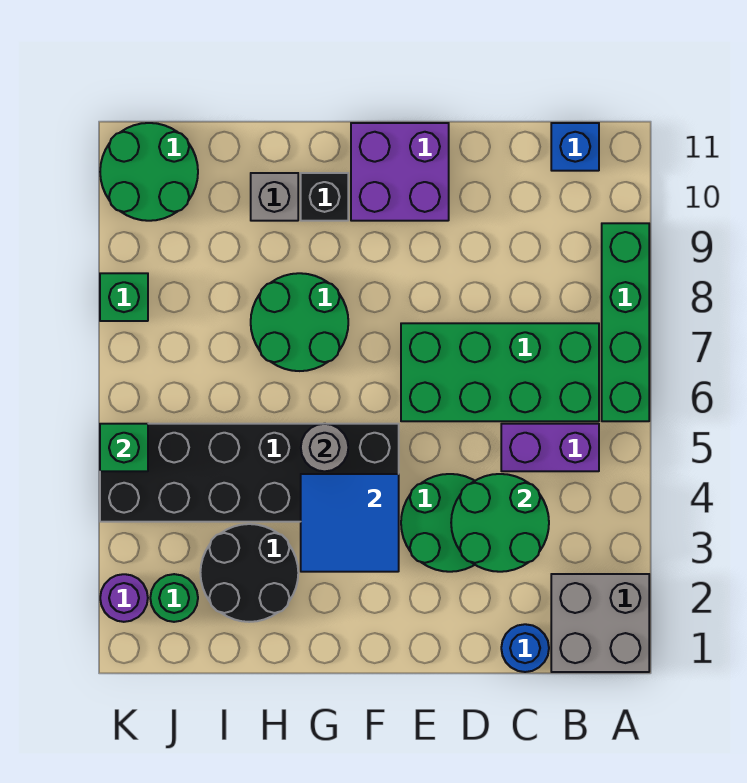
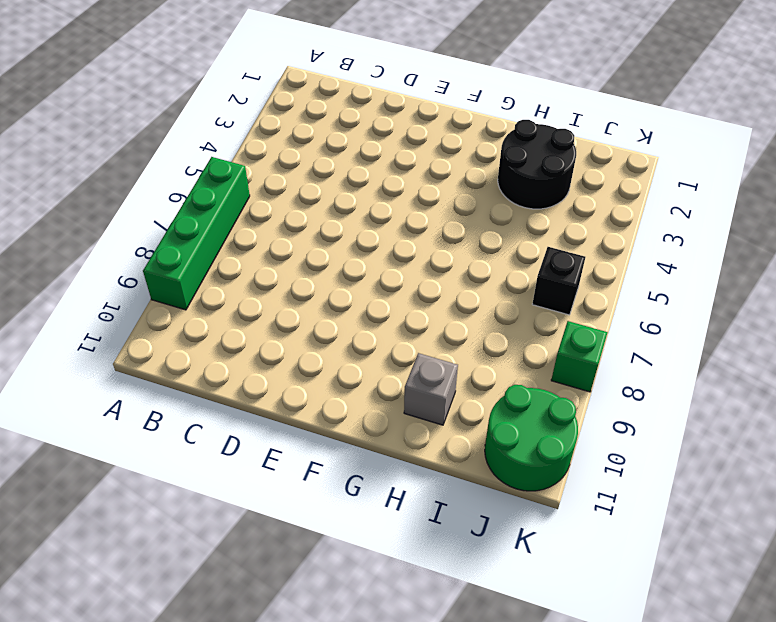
black brick J6 level 1 -> black brick G10 level 1
none -> grey brick A1:B2 level 1
none -> purple brick B5:C5 level 1
none -> green brick B6:E7 level 1

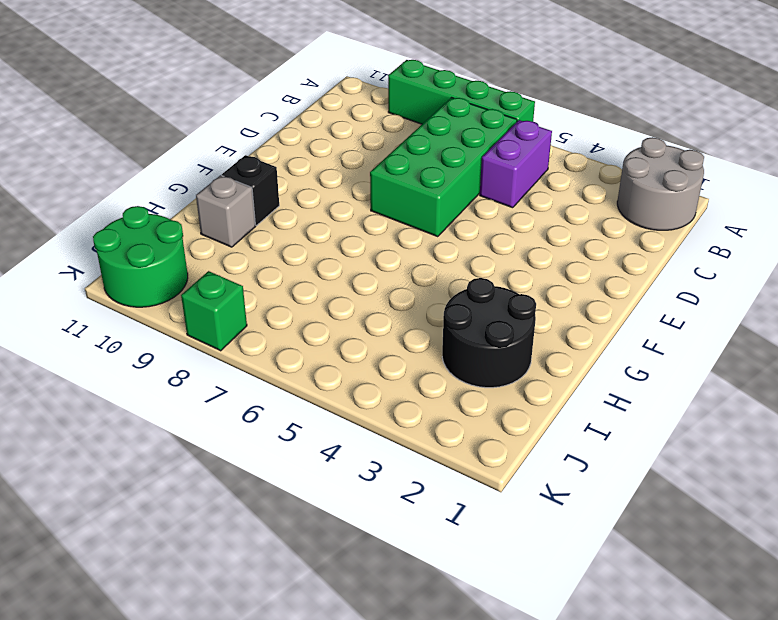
grey round brick A1:B2 level 1 -> grey brick A1:B2 level 1
none -> blue brick B11 level 1
none -> blue round brick C1 level 1
none -> green round brick D3:E4 level 1

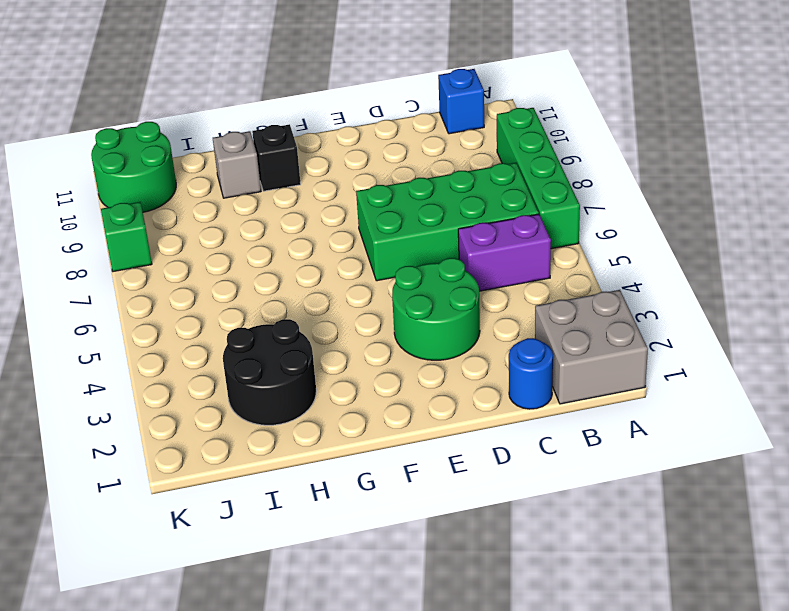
none -> purple brick E10:F11 level 1
none -> black brick F4:K5 level 1
none -> green round brick G7:H8 level 1

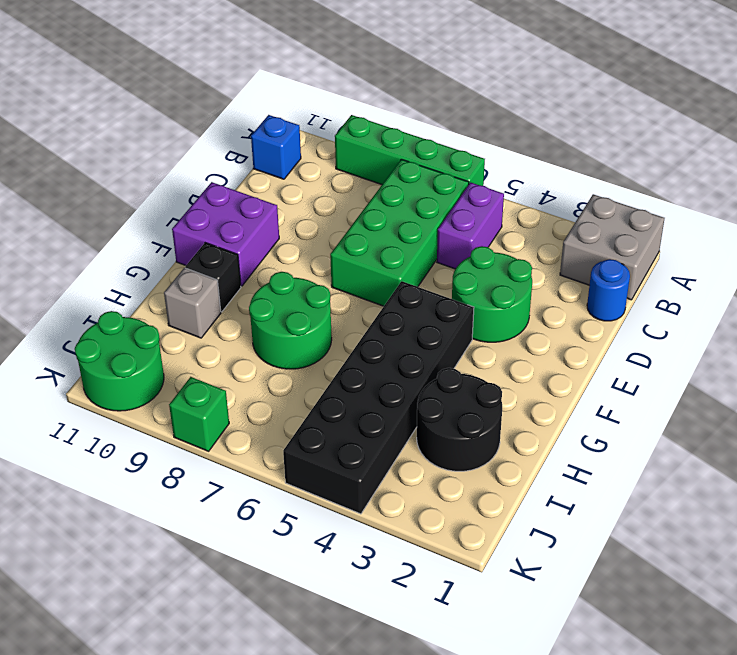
none -> green round brick J2 level 1
none -> purple round brick K2 level 1
none -> green round brick C3:D4 level 2

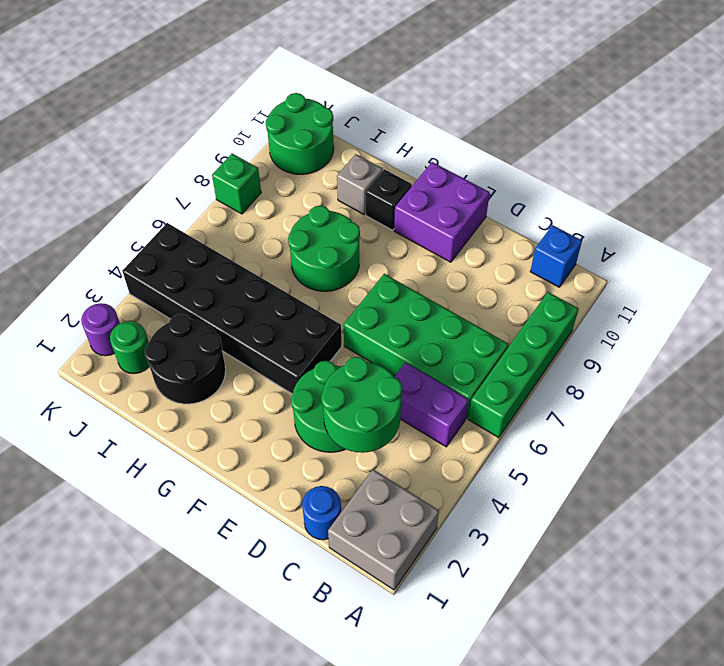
none -> blue tile F3:G4 level 2
none -> grey round brick G5 level 2
none -> green brick K5 level 2

